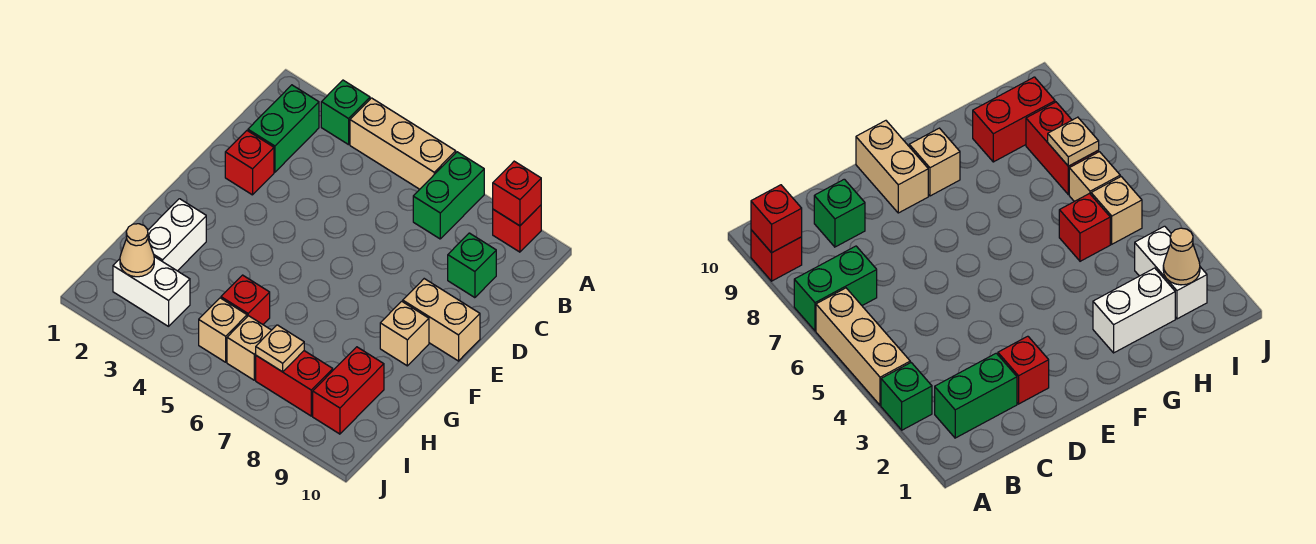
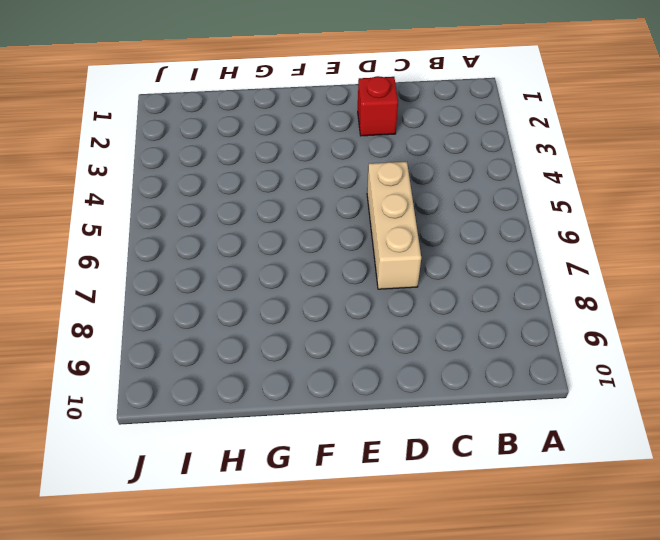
tan brick D5:D7 level 1 -> tan brick A4:A6 level 1
none -> green brick A3 level 1
none -> green brick A7:B7 level 1
none -> red brick A9 level 1

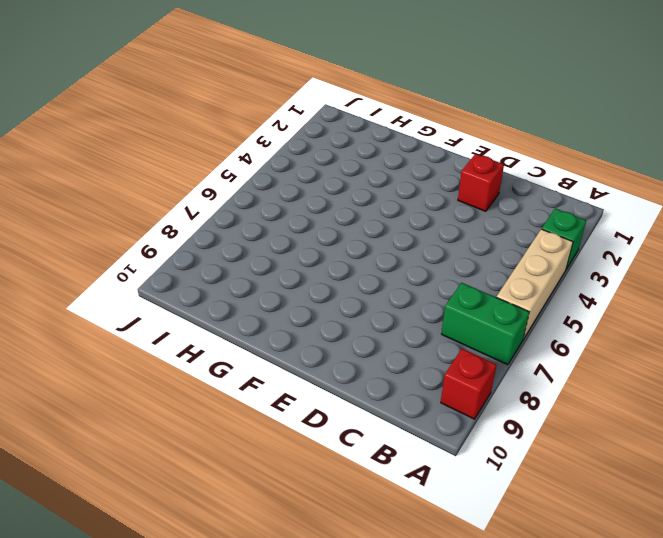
none -> green brick B2:C2 level 1
none -> green brick C9 level 1
none -> tan brick E9:E10 level 1

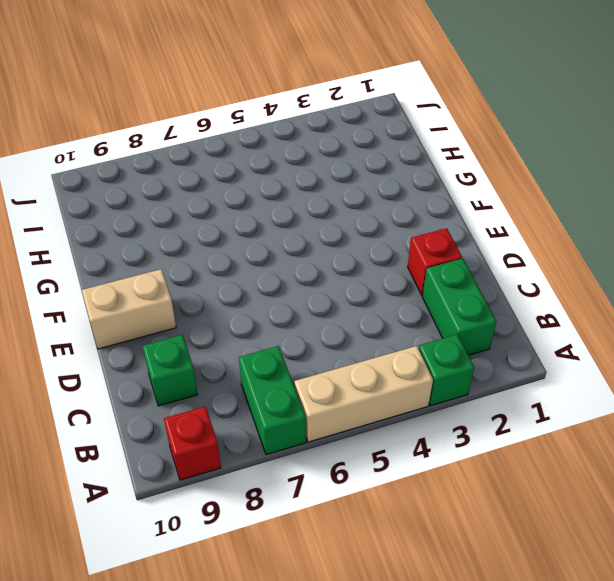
none -> tan brick F9 level 1
none -> white brick G2:H2 level 1
none -> red brick H5 level 1

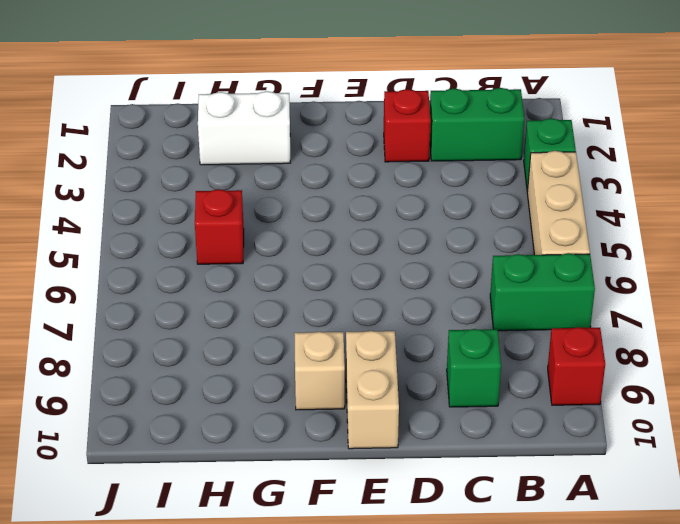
none -> red brick H9:I9 level 1
none -> white brick I2:I3 level 1
none -> tan brick I5 level 1

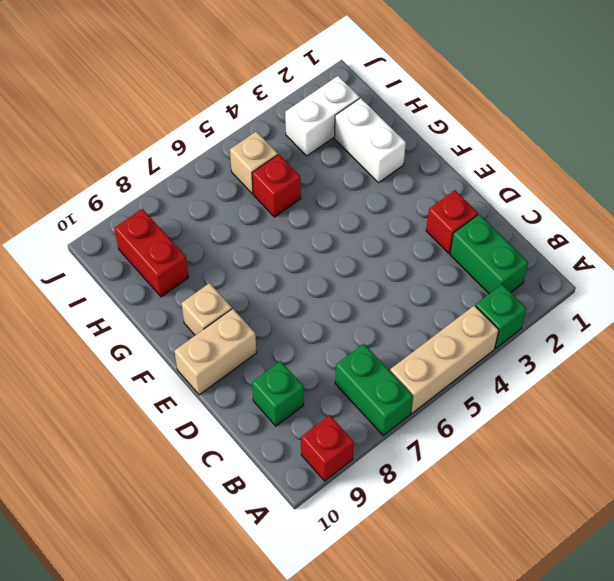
none -> tan brick I6 level 1
none -> red brick I7:I8 level 1
none -> red brick A9 level 2

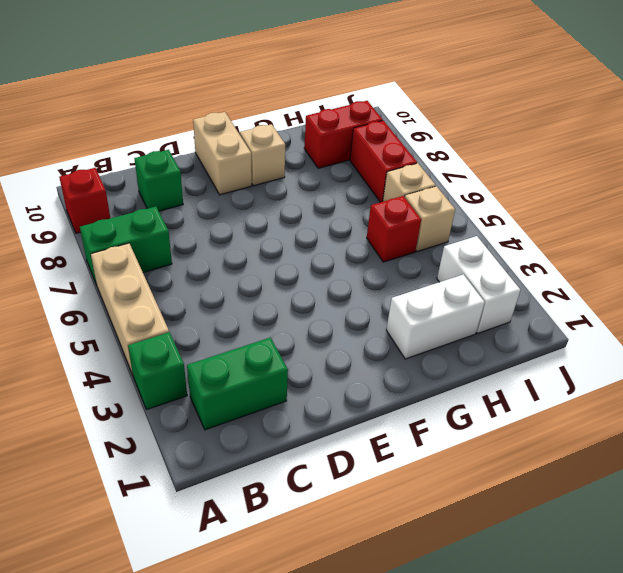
none -> red brick D2 level 1
none -> red brick A9 level 2
none -> tan cone I2 level 2

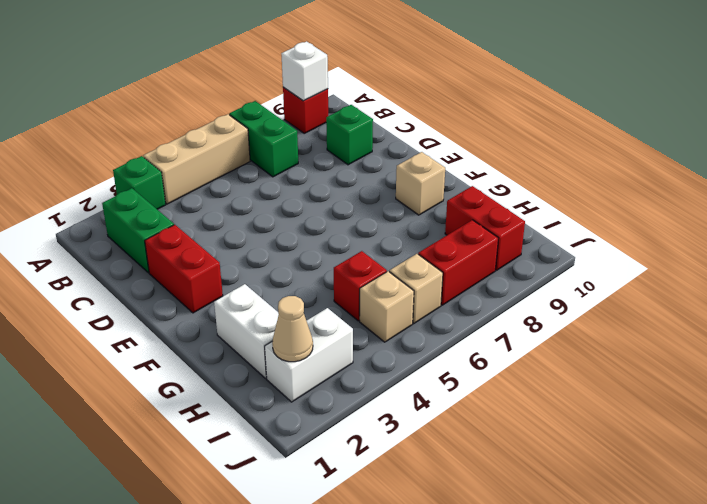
white brick A9 level 2 -> red brick A9 level 2
red brick D2:E2 level 1 -> red brick D2 level 1
none -> tan brick E9:E10 level 1
none -> tan plate I7 level 2

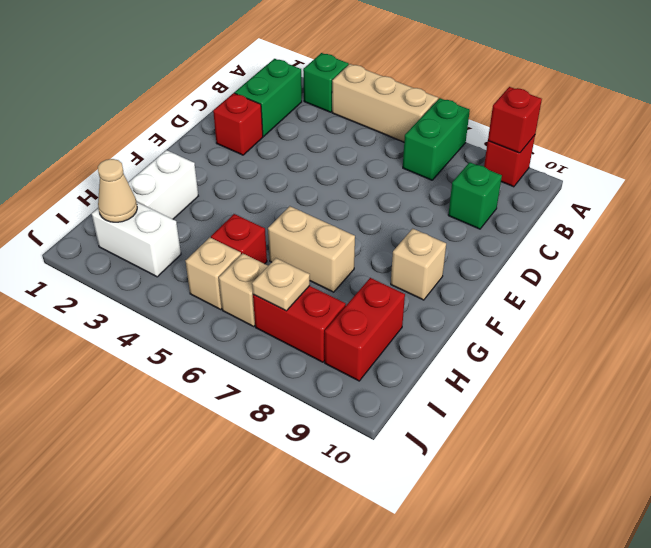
tan brick G6:G7 level 1 -> tan brick E9:E10 level 1

